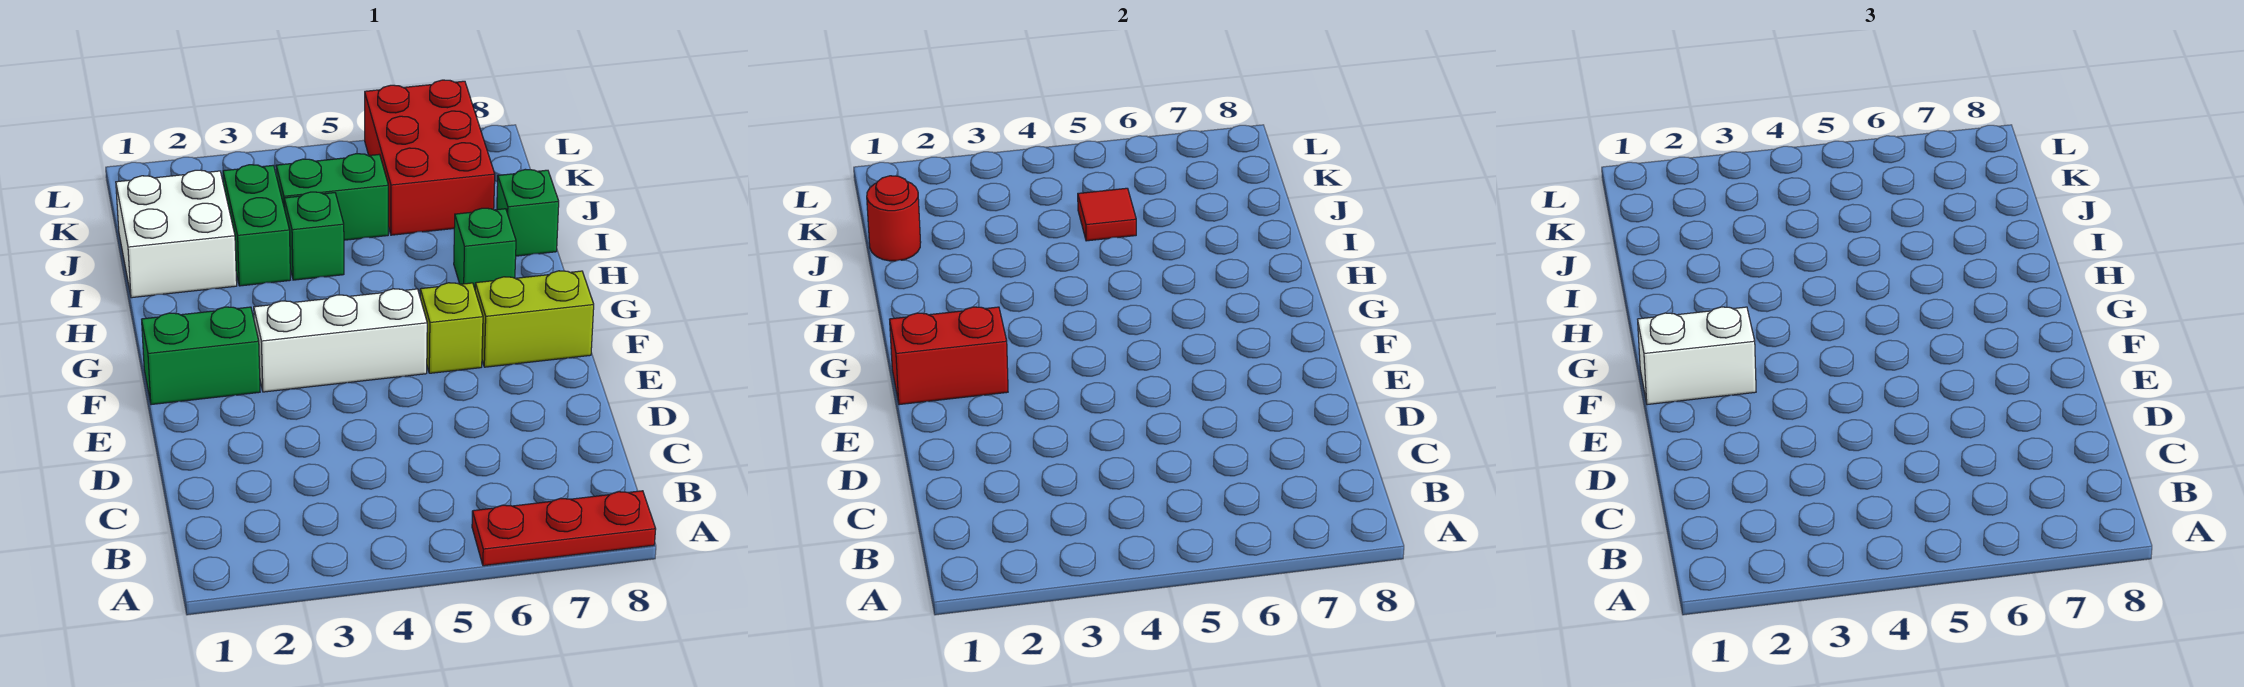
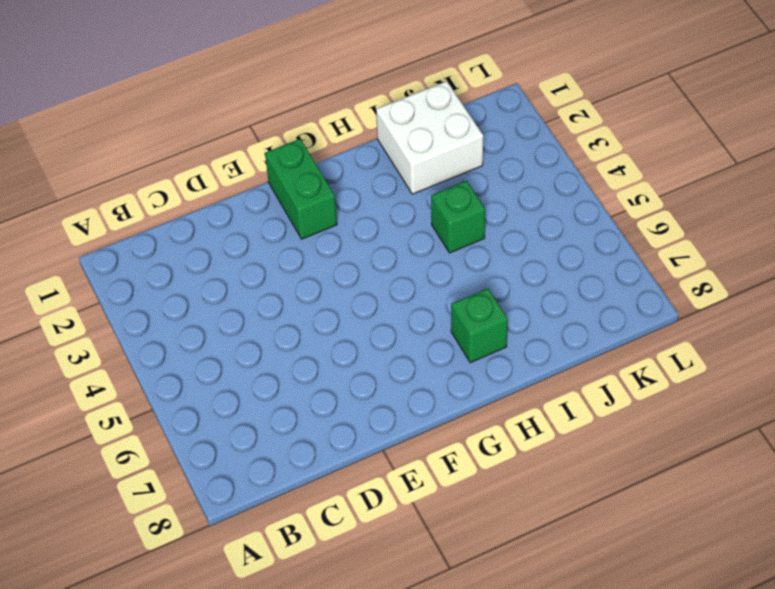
none -> red plate A6:A8 level 1
none -> white brick F3:F5 level 1
none -> lime brick F6 level 1

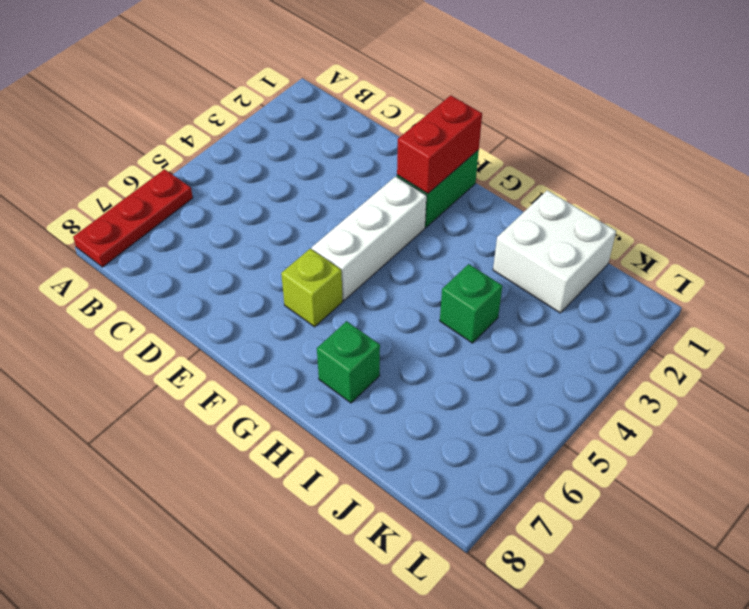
none -> lime brick F7:F8 level 1
none -> green brick I3:J3 level 1
none -> green brick I8 level 1

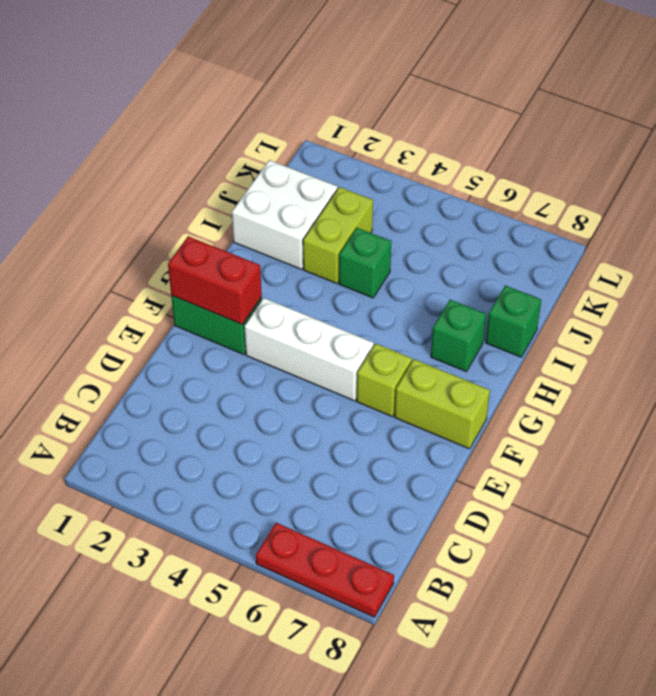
lime brick I3:J3 level 1 -> green brick I3:J3 level 1
none -> green brick J4:J5 level 1
none -> red brick J6:L7 level 1
none -> red round brick J1 level 2

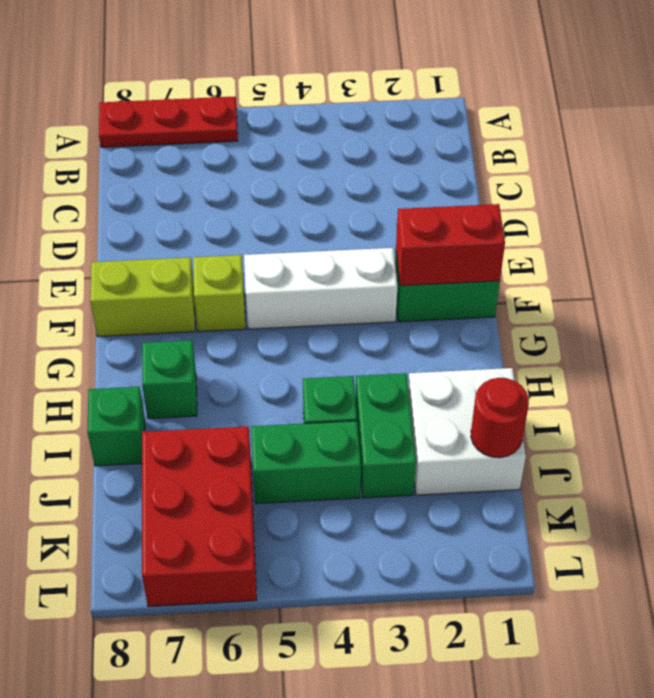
none -> red tile J5 level 2
none -> white brick F1:F2 level 3

